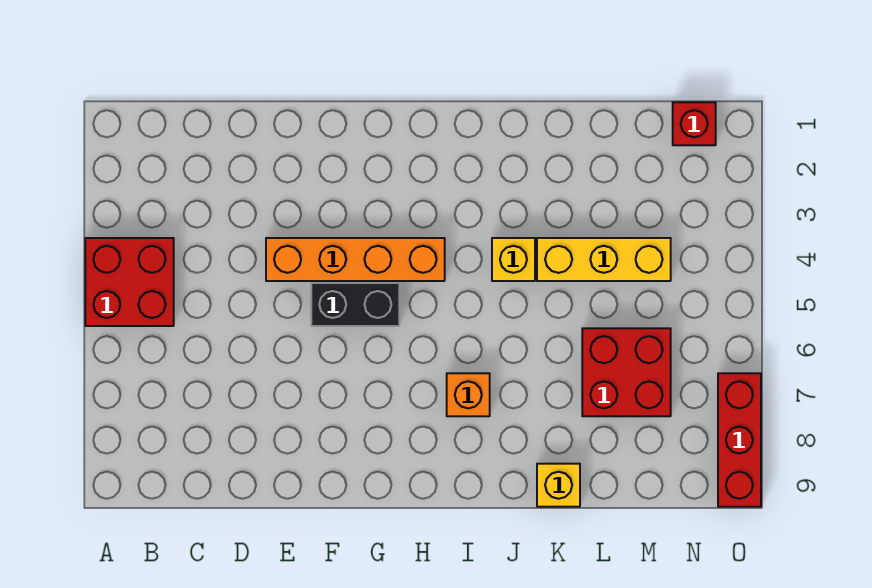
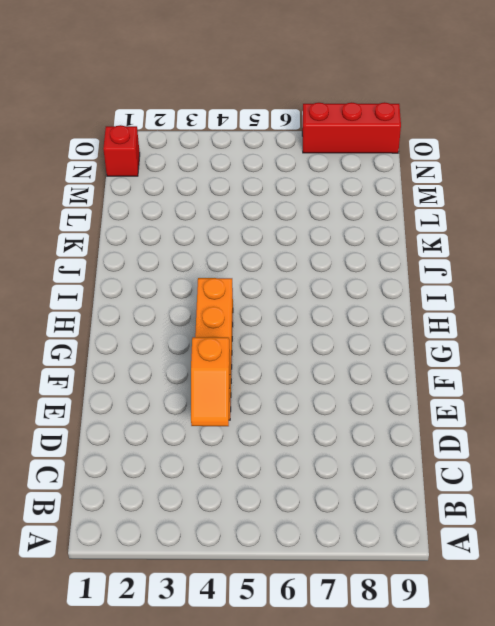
orange slope D4:E4 level 2 top E -> none
none -> red brick A4:B5 level 1
none -> black brick F5:G5 level 1

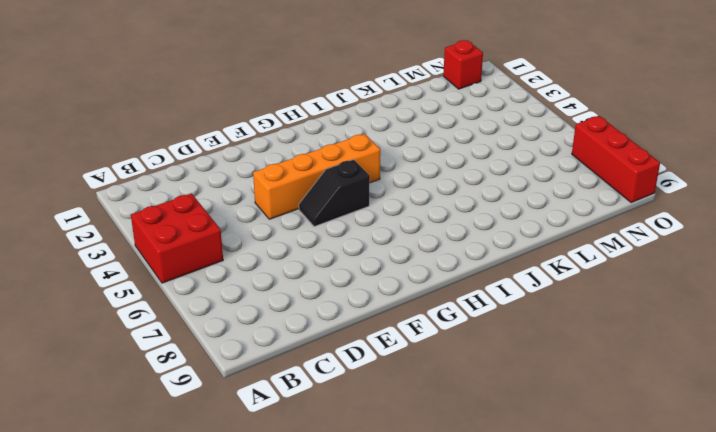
black slope F5:G5 level 1 top G -> black brick F5:G5 level 1
none -> orange brick I7 level 1
none -> yellow brick J4 level 1

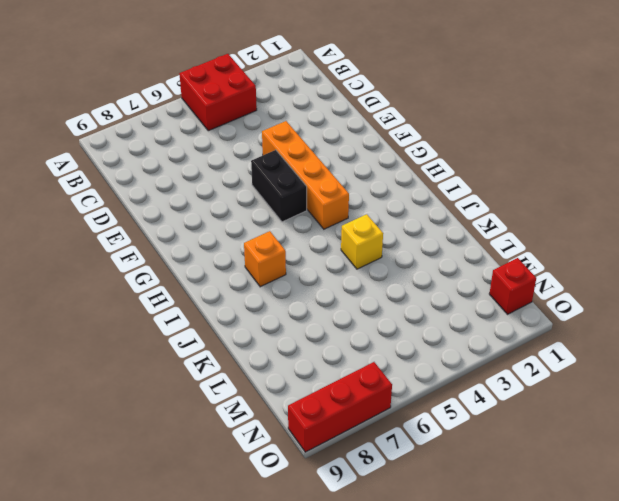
none -> yellow brick K4:M4 level 1
none -> yellow brick K9 level 1

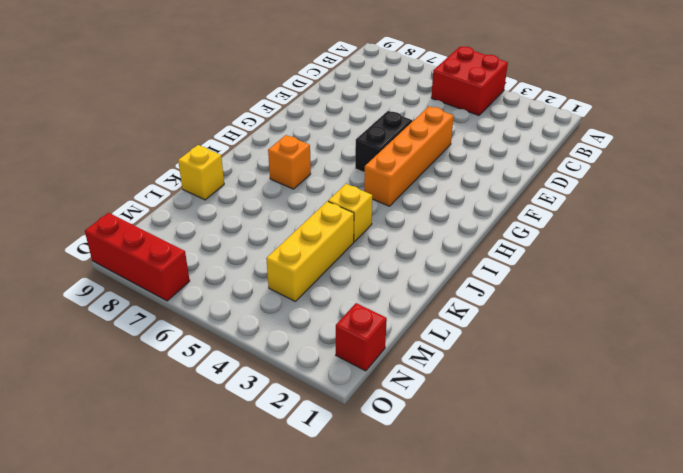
none -> red brick L6:M7 level 1

